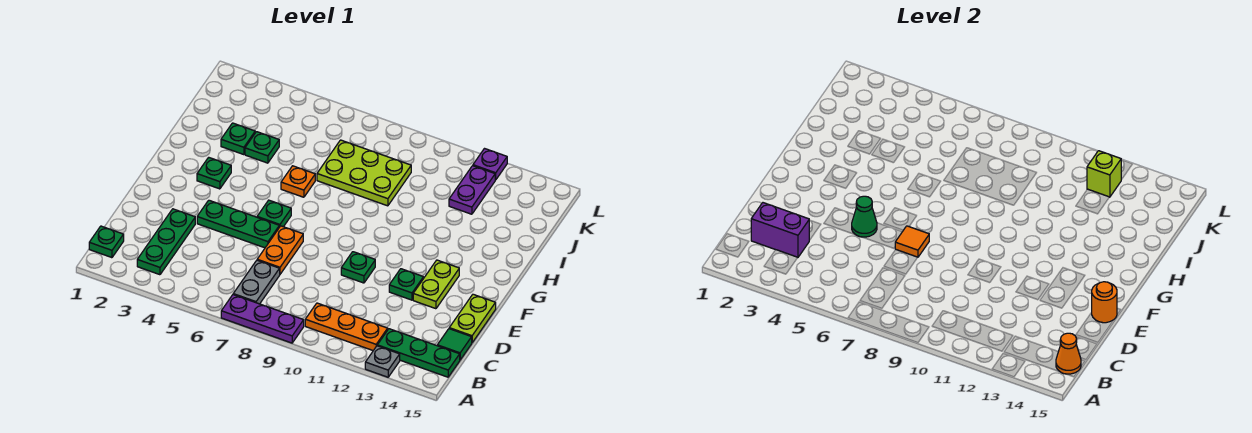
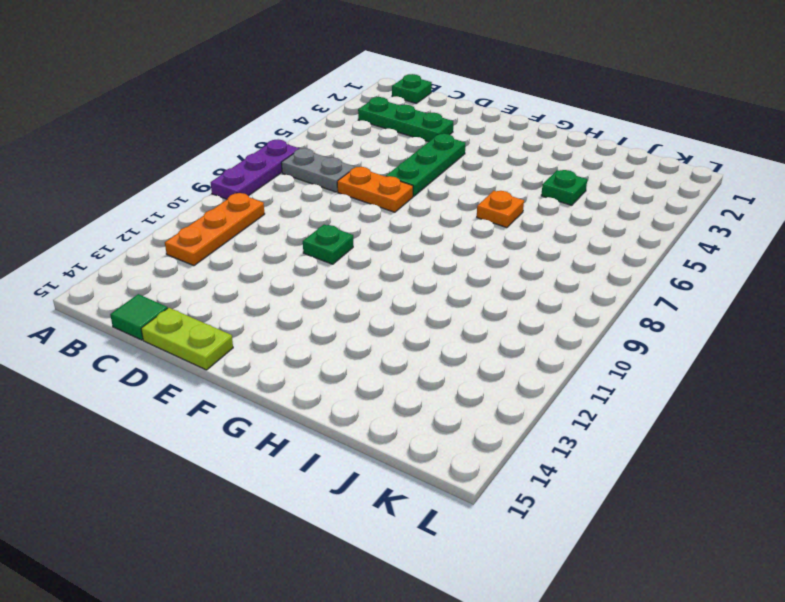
none -> grey plate A13 level 1
none -> green plate B13:B15 level 1
none -> green plate E12 level 1

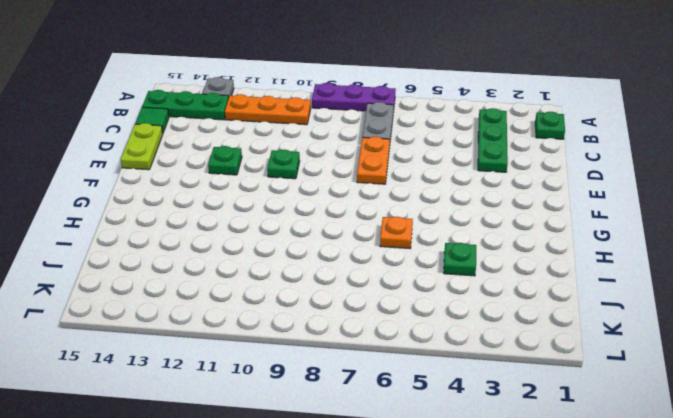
none -> green plate E4:E6 level 1
none -> lime plate E13:F13 level 1
none -> green plate F6 level 1

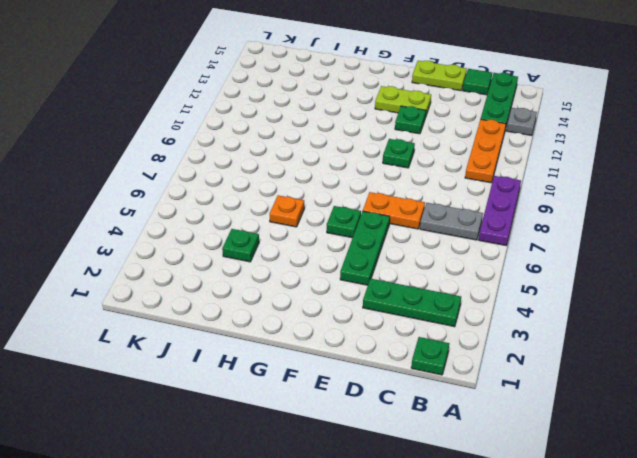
none -> green plate G3 level 1
none -> green plate I3 level 1
none -> lime plate I7:J9 level 1

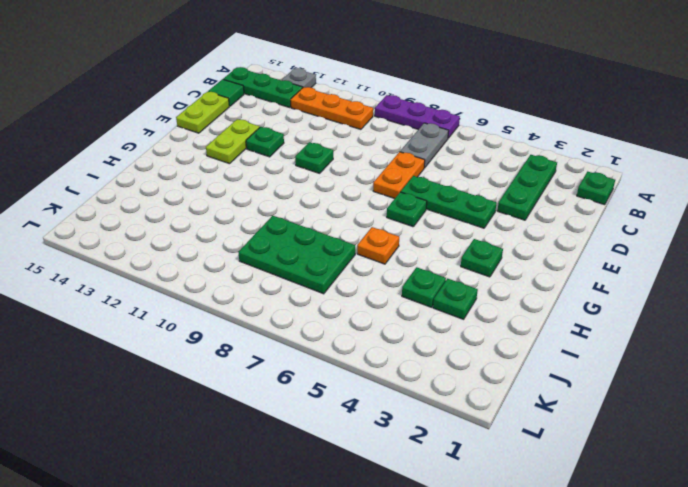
green plate I7:J9 level 1 -> lime plate I7:J9 level 1
none -> purple plate J12:K12 level 1
none -> purple plate L12 level 1
none -> orange cone B15 level 2

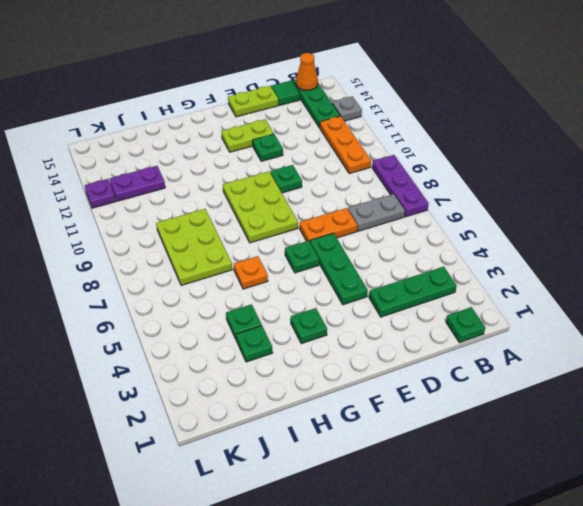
lime plate F8:G10 level 1 -> none
none -> purple brick C2:C3 level 2
none -> green cone E5 level 2
none -> orange tile E7 level 2

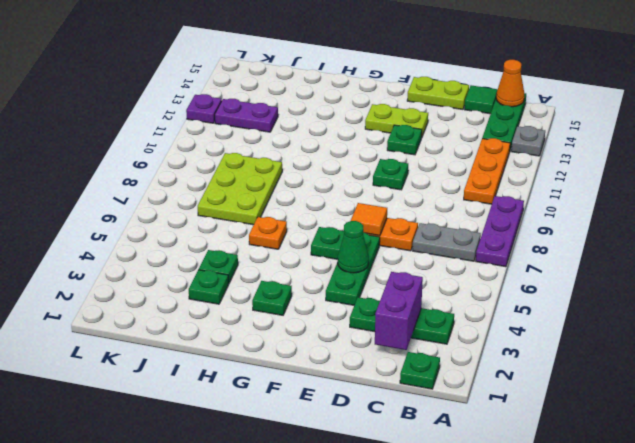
none -> orange round brick E15 level 2
none -> lime brick K12 level 2

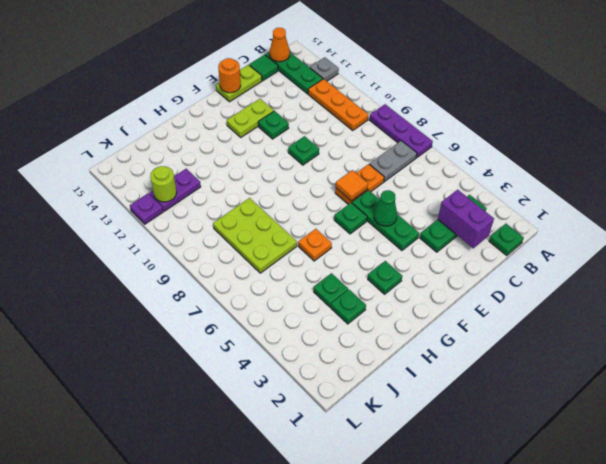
lime round brick K12 level 2 -> lime brick K12 level 2

